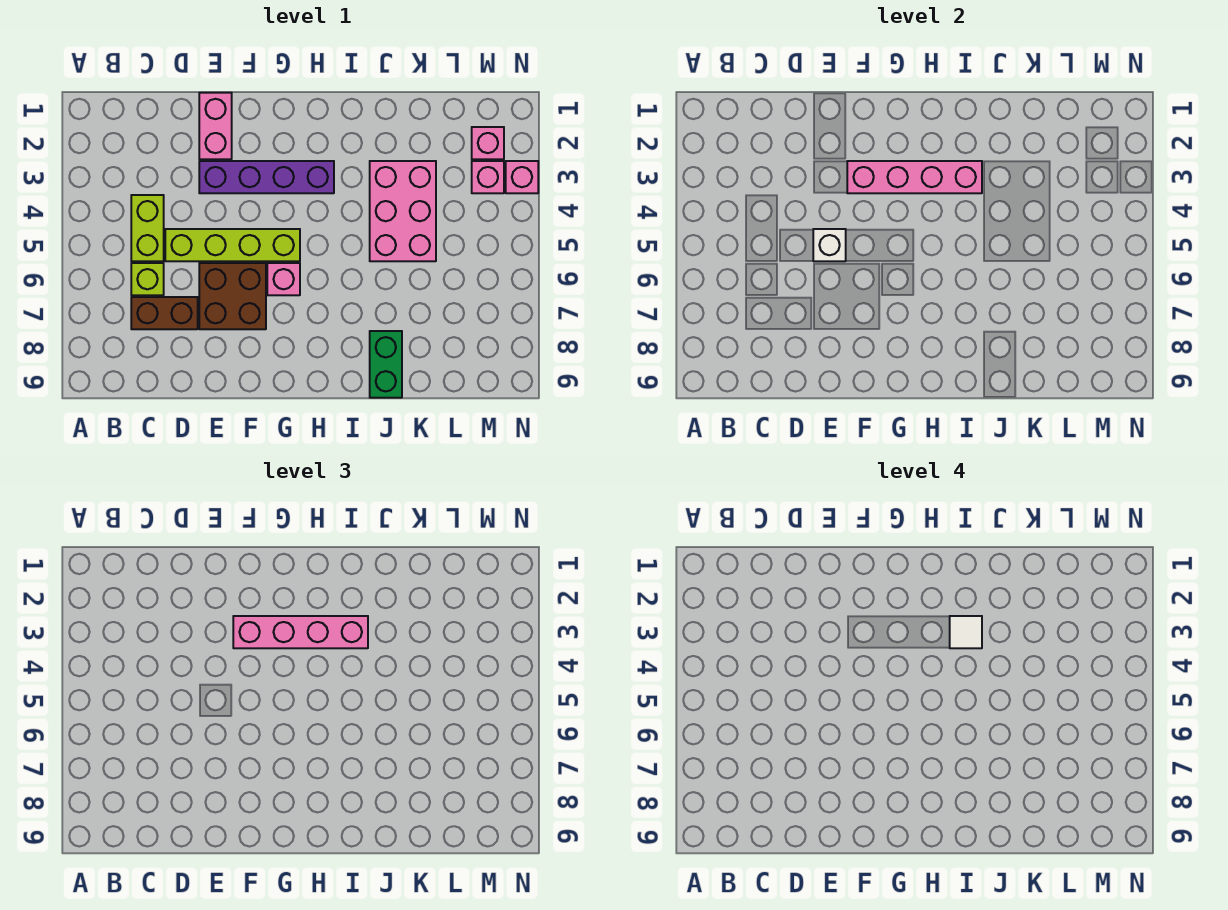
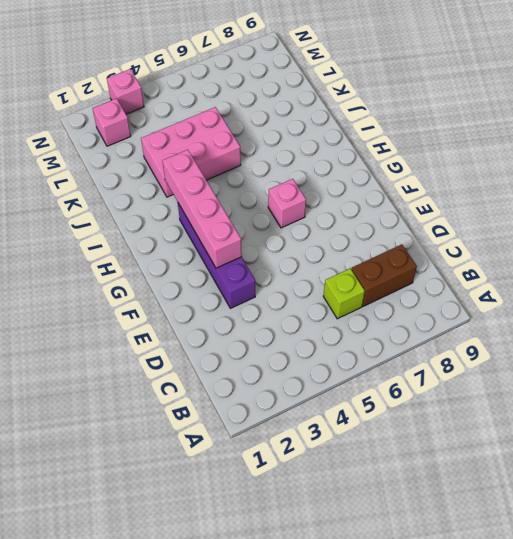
brown brick C7:C8 level 1 -> brown brick C7:D7 level 1
none -> lime brick C4:C5 level 1
none -> lime brick D5:G5 level 1
none -> pink brick E1:E2 level 1

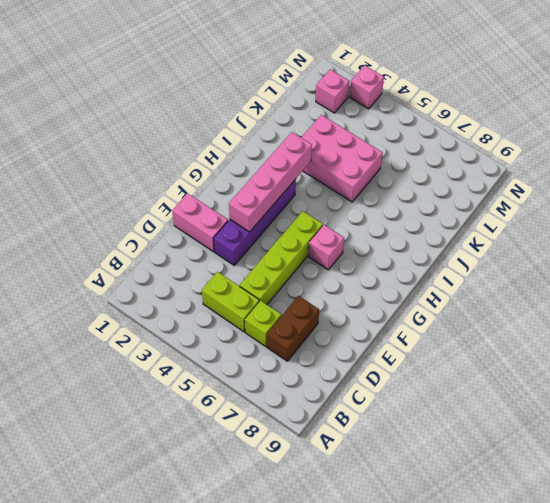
none -> brown brick E6:F7 level 1
none -> green brick J8:J9 level 1
none -> pink brick M3 level 1

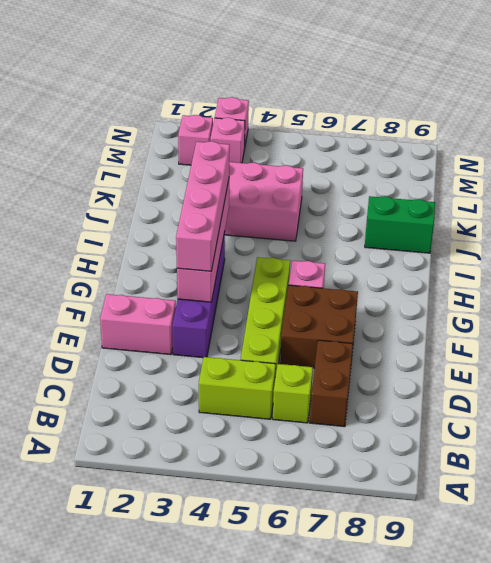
none -> white brick E5 level 2
none -> white tile I3 level 4

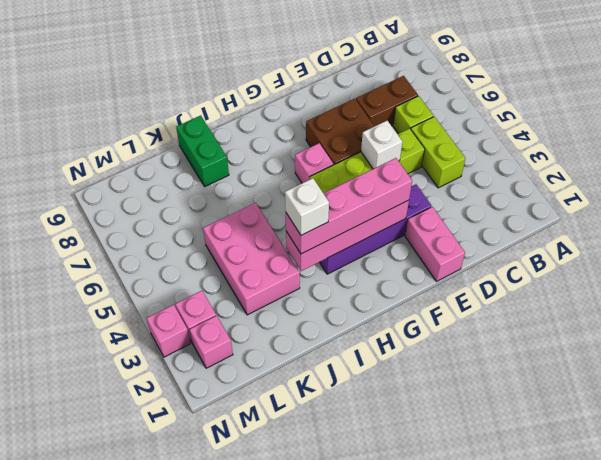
white brick I3 level 4 -> white tile I3 level 4

